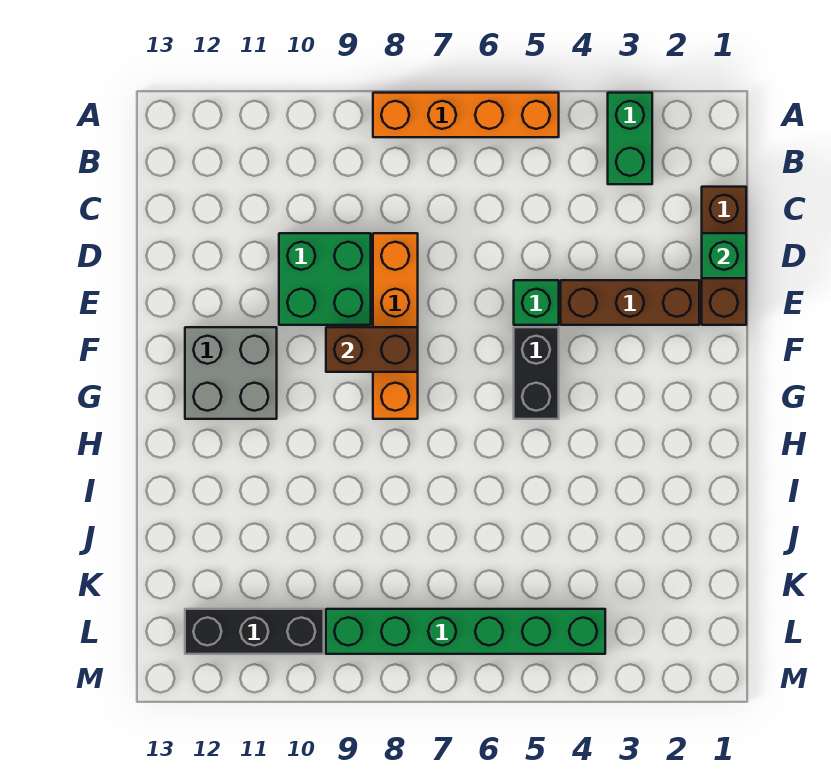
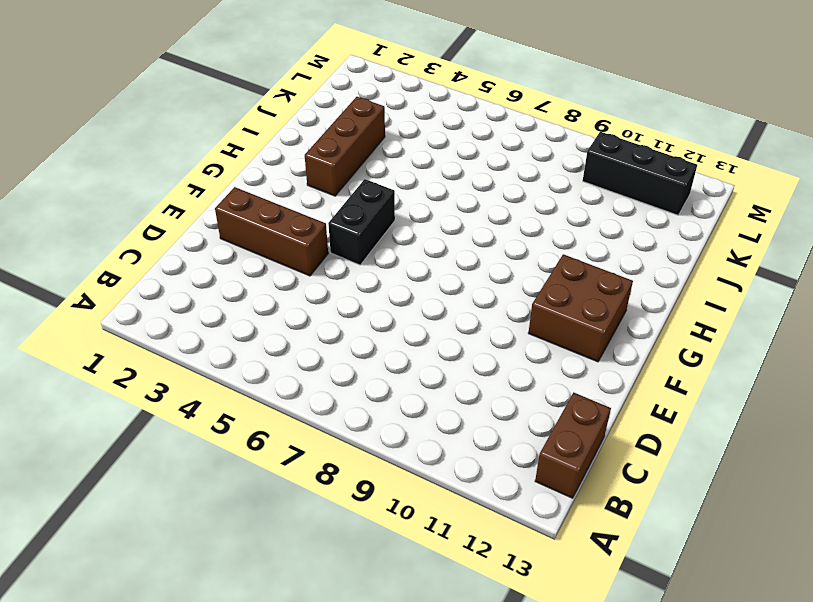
brown brick B13:C13 level 1 -> brown brick F8:F9 level 2
brown brick F11:G12 level 1 -> grey brick F11:G12 level 1
brown brick H3:J3 level 1 -> brown brick C1:E1 level 1
none -> green brick A3:B3 level 1
none -> orange brick A5:A8 level 1
none -> orange brick D8:G8 level 1

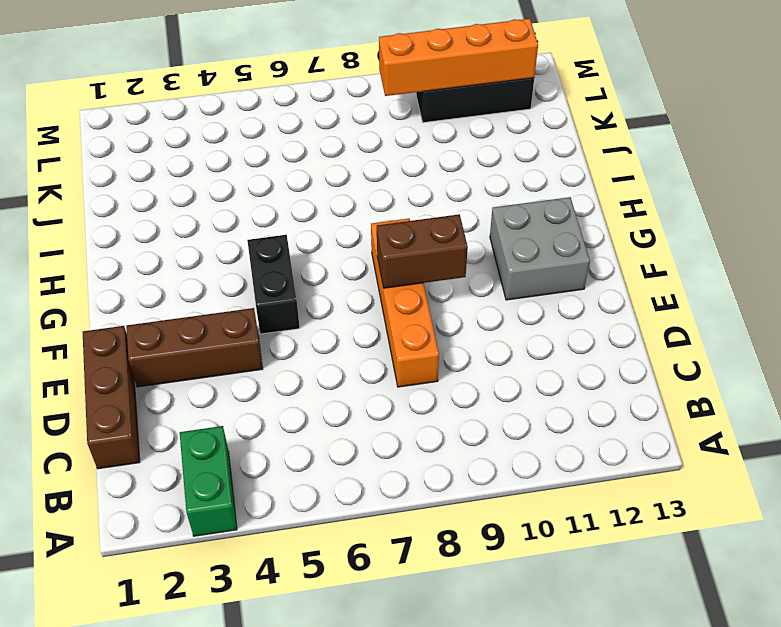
orange brick L9:L12 level 2 -> orange brick A5:A8 level 1
none -> green brick D9:E10 level 1
none -> green brick E5 level 1
none -> green brick L4:L9 level 1

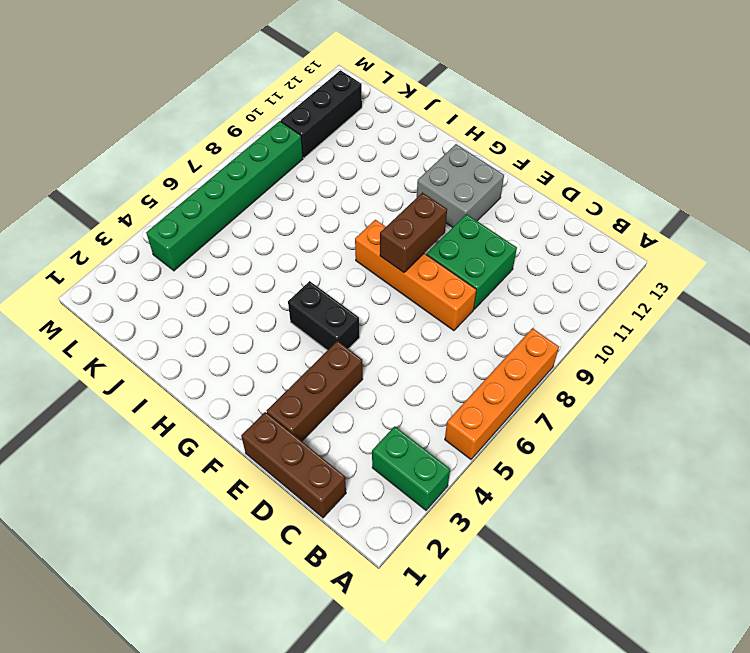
none -> green brick E5 level 1
none -> green brick D1 level 2

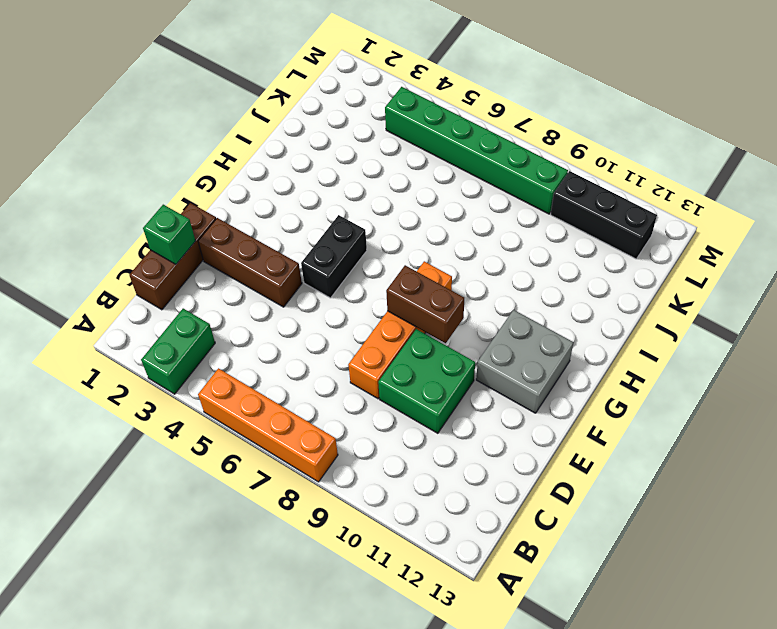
none -> green brick E5 level 1

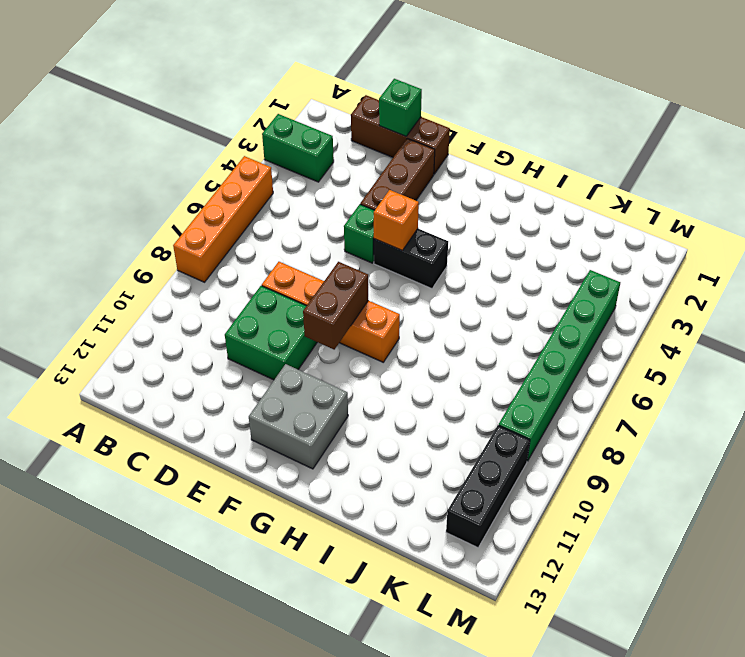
orange brick F5 level 2 -> none

